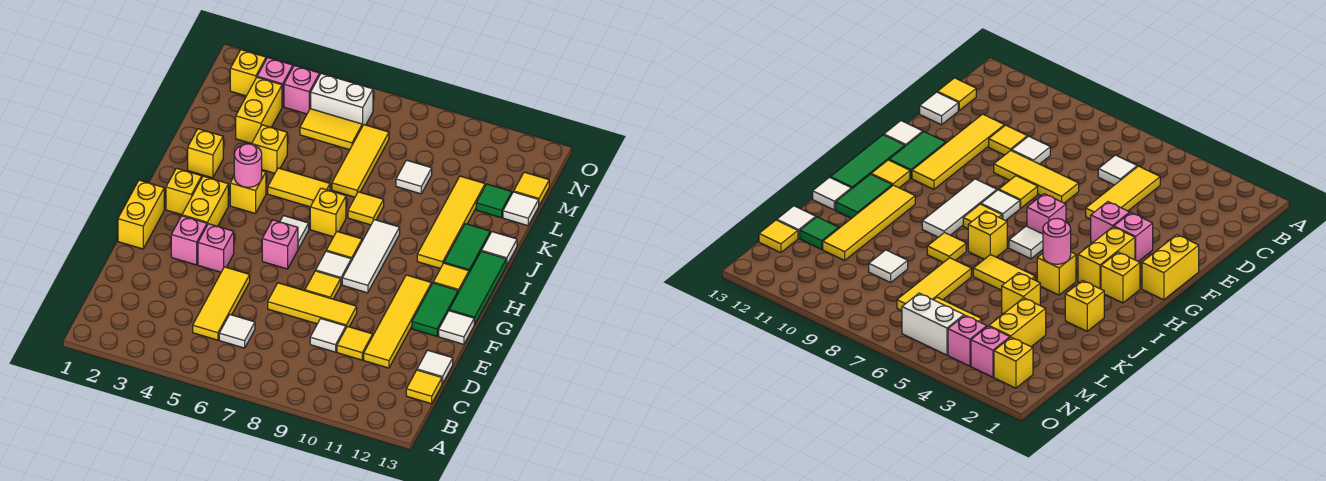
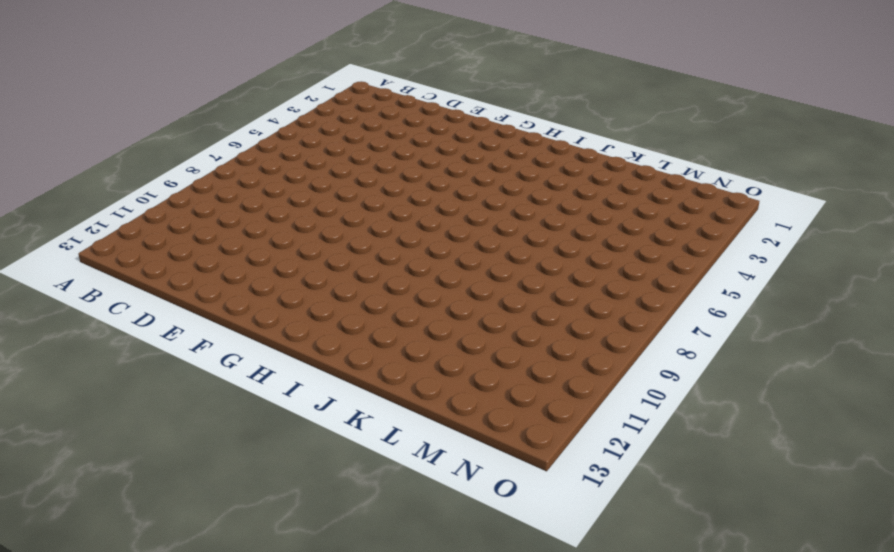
none -> yellow tile C5:E5 level 1
none -> white tile C6 level 1
none -> yellow tile C13 level 1
none -> white tile D9 level 1

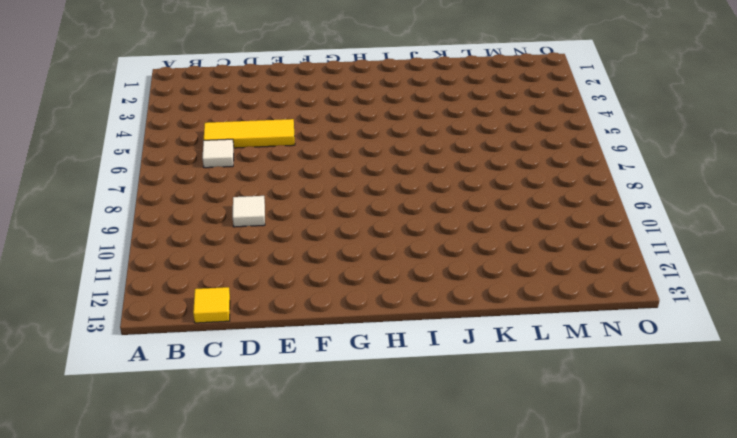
none -> yellow tile D10 level 1
none -> yellow tile D11:G11 level 1
none -> white tile D13 level 1
none -> yellow tile E7:E9 level 1

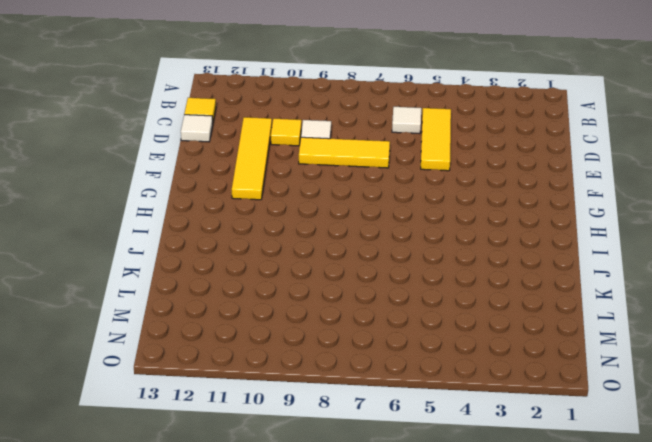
none -> yellow brick F1:G1 level 1
none -> pink brick F3 level 1
none -> pink brick F4 level 1
none -> yellow tile F8 level 1

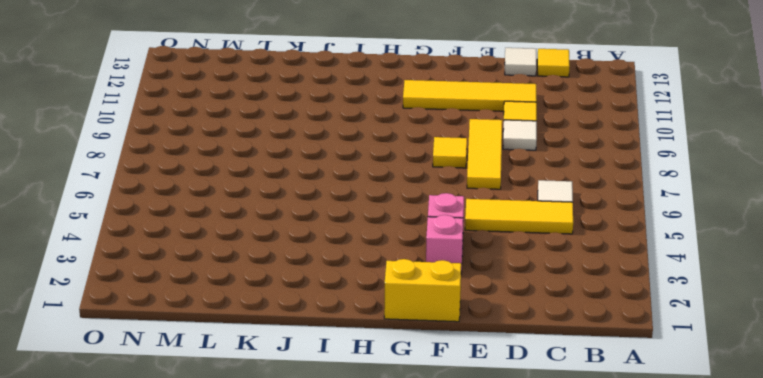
none -> green tile F12:G12 level 1
none -> white tile F13 level 1
none -> yellow brick G3:H3 level 1
none -> pink brick G6 level 1

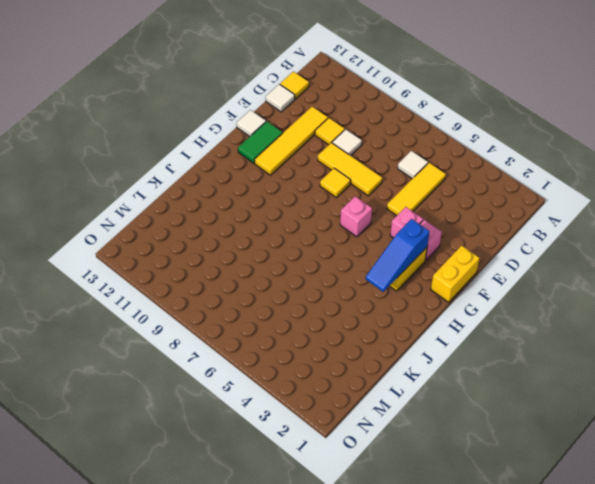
blue slope G3:I3 level 2 top G -> none
none -> white tile G8 level 1
none -> white tile G9:I9 level 1
none -> green tile G13:I13 level 1
none -> yellow brick H2 level 1

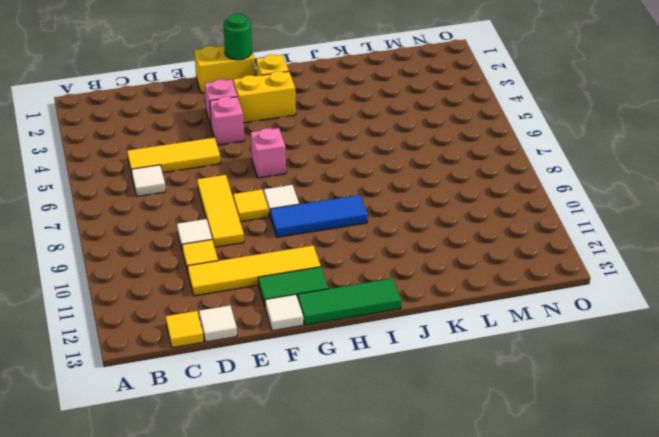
green round brick G1 level 2 -> none
blue tile G9:I9 level 1 -> white tile G9:I9 level 1
none -> white tile H6 level 1
none -> yellow tile H8 level 1
none -> yellow tile H12 level 1
none -> yellow brick I4 level 1

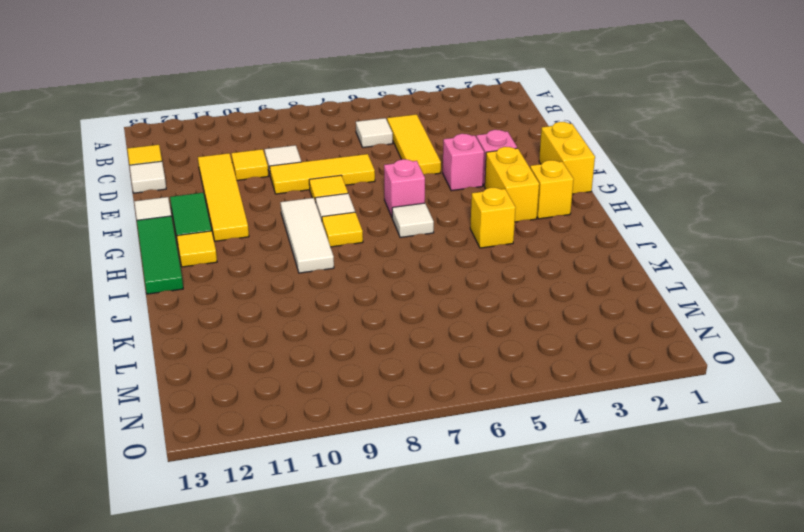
none -> yellow brick I7 level 1
none -> yellow tile I11:L11 level 1
none -> green tile I12:J12 level 1
none -> yellow brick J2 level 1

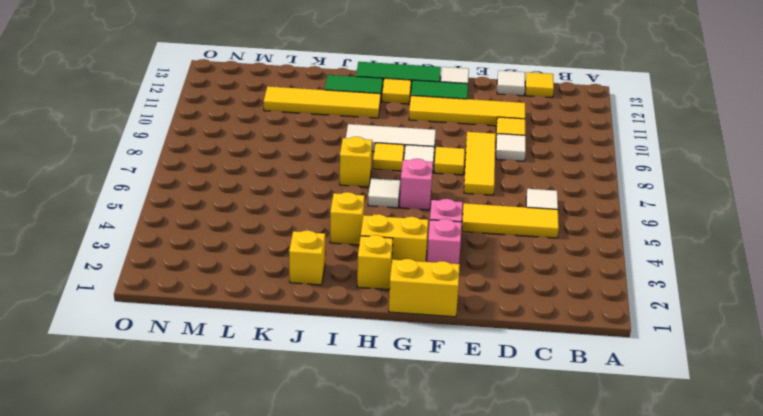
none -> yellow tile J5:J6 level 1
none -> yellow tile J8 level 1
none -> white tile J13 level 1
none -> yellow brick K4 level 1

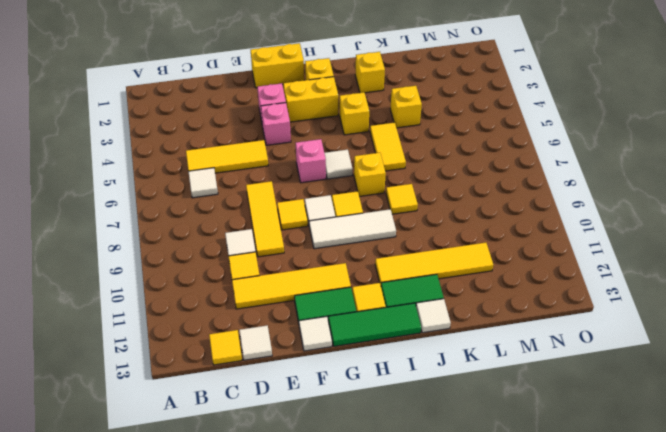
none -> yellow tile K7:M7 level 1
none -> yellow brick L3:M3 level 1
none -> white tile L9 level 1
none -> green tile L12 level 1

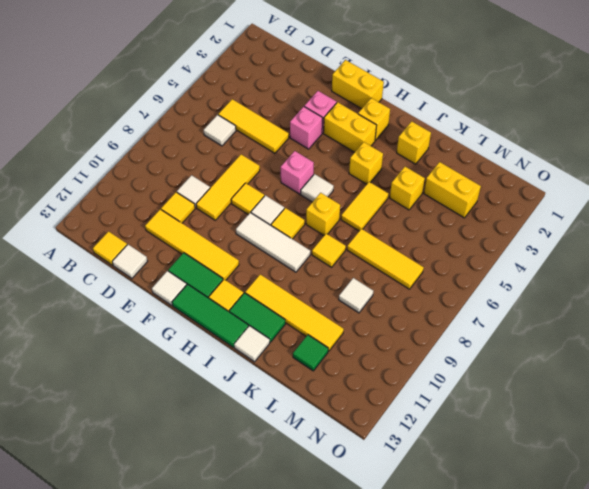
none -> white tile L13 level 1
none -> yellow tile M5:M6 level 1
none -> yellow tile M13 level 1
none -> yellow brick N2 level 1

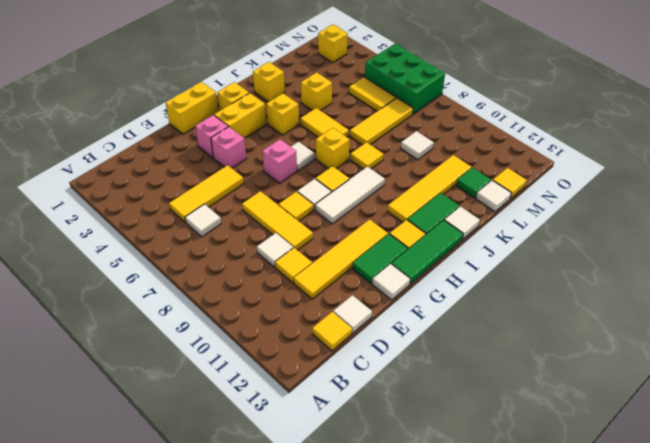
green brick N5:O7 level 1 -> white brick N5:N6 level 1
none -> yellow brick L3:M3 level 1
none -> pink brick N3 level 1
none -> pink brick N4 level 1
none -> pink round brick I4 level 2

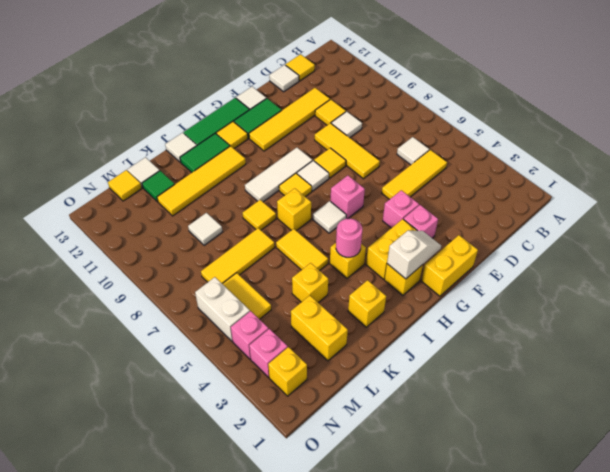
white slope G2:H2 level 2 top H -> none
yellow brick L2:L3 level 1 -> yellow brick L3:M3 level 1

